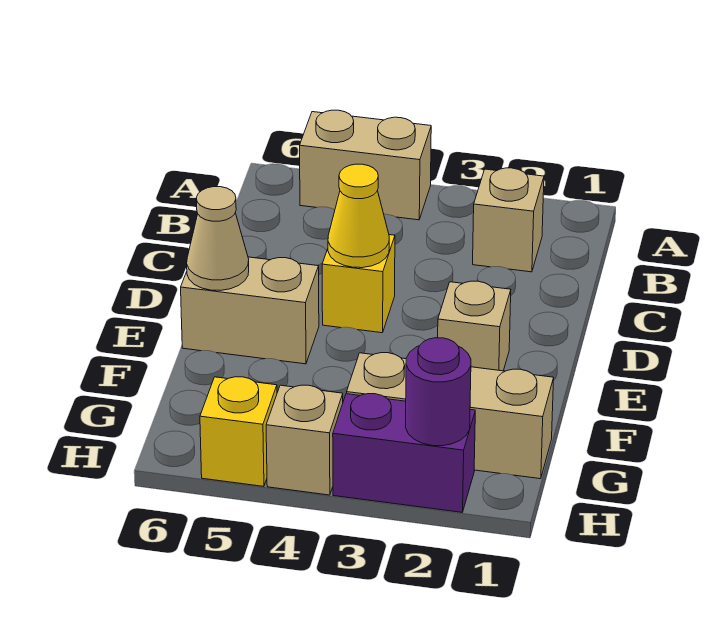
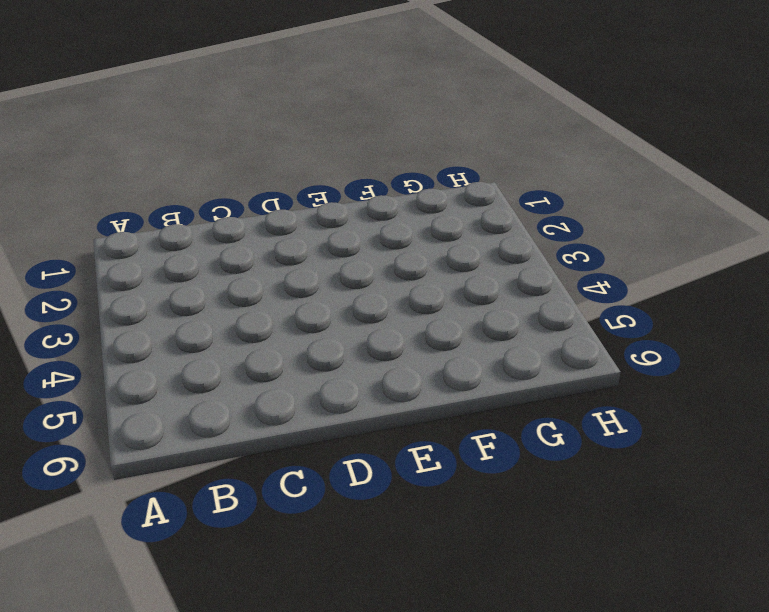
none -> tan brick A4:A5 level 1
none -> tan brick B2 level 1
none -> yellow brick D4 level 1

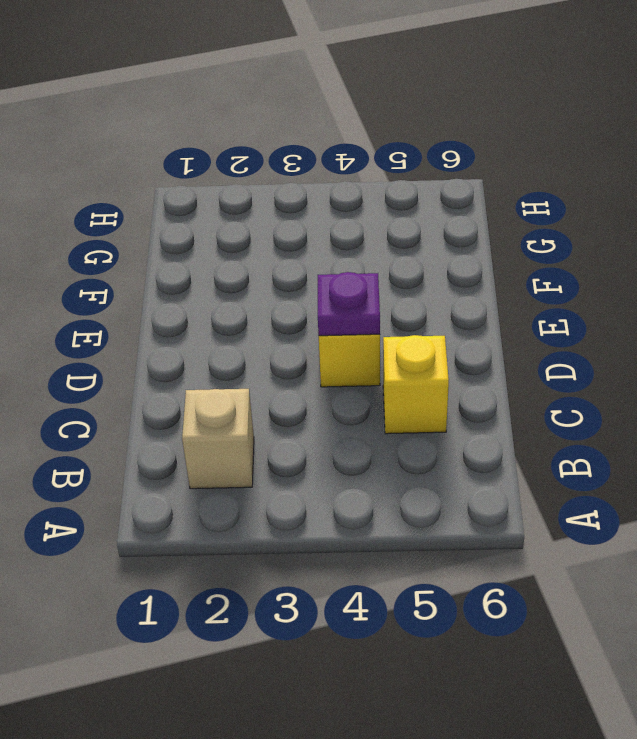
yellow brick C5 level 1 -> yellow brick H5 level 1
purple plate D4 level 2 -> yellow cone D4 level 2
none -> tan brick A4:A5 level 1
none -> tan brick E2 level 1
none -> tan brick E5:E6 level 1

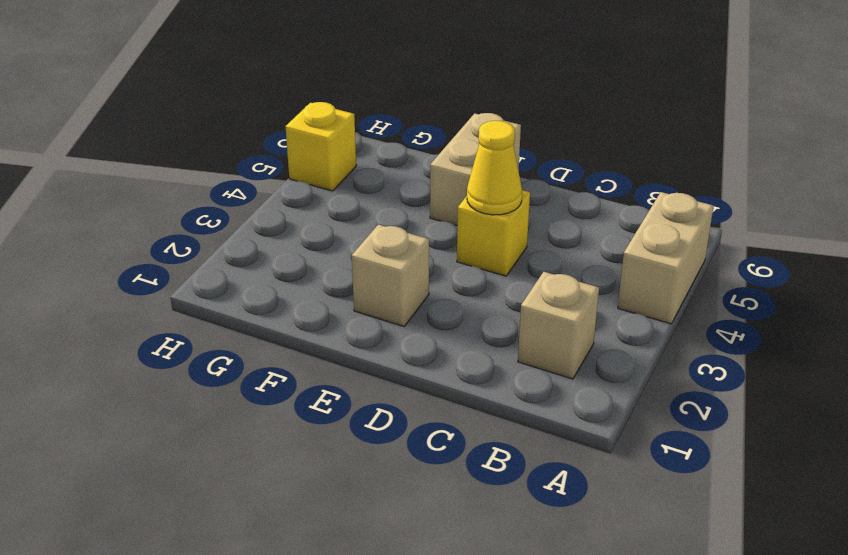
none -> tan brick G1:G3 level 1
none -> purple brick H2:H3 level 1
none -> tan brick H4 level 1

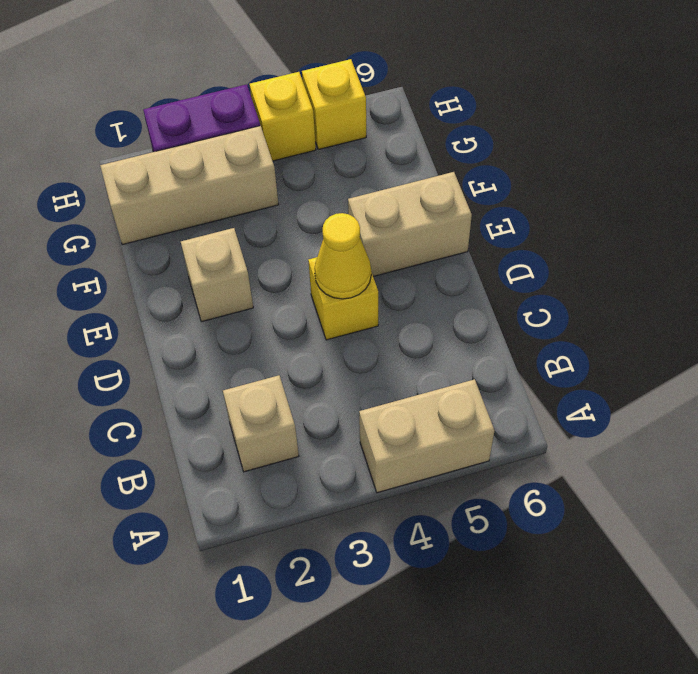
yellow brick H4 level 1 -> tan brick H4 level 1
none -> tan cone E6 level 2
none -> purple round brick H2 level 2

